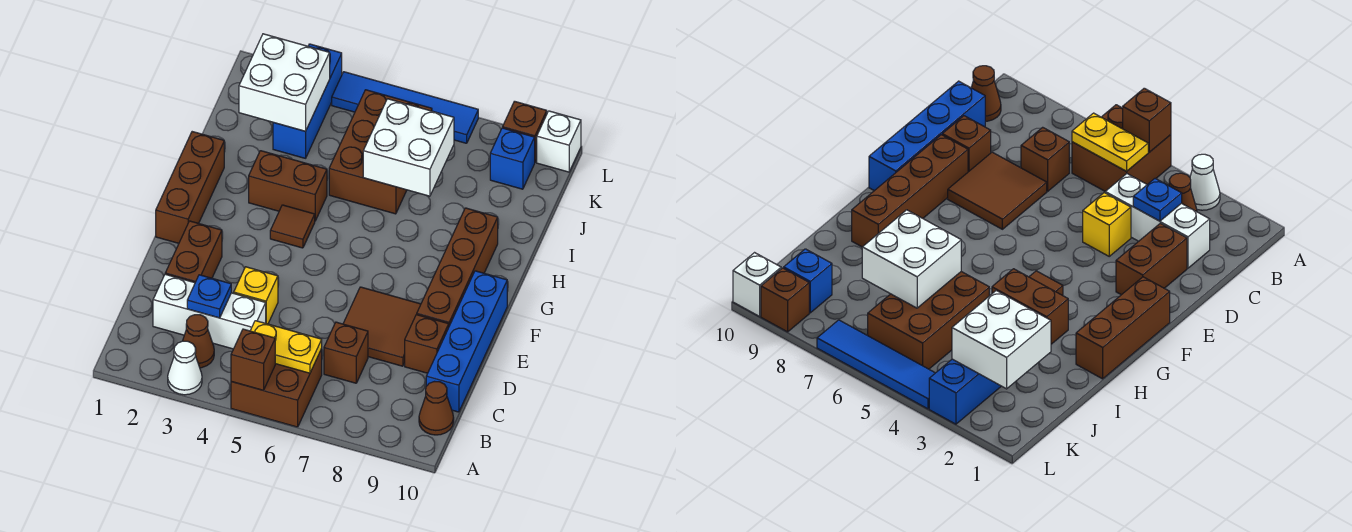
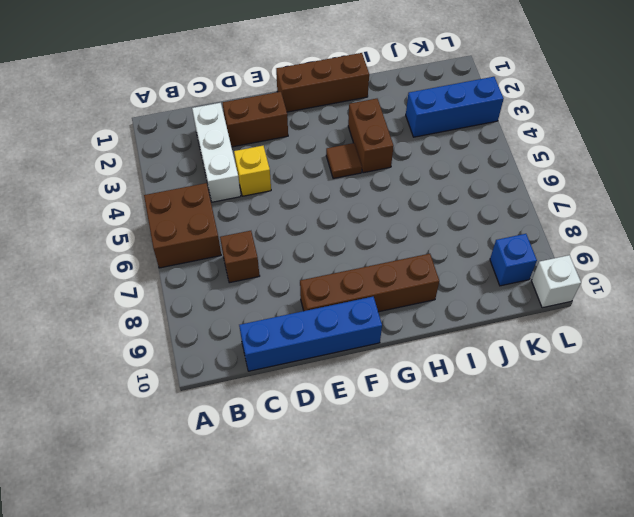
none -> white cone A3 level 1
none -> brown cone B3 level 1
none -> brown cone B10 level 1

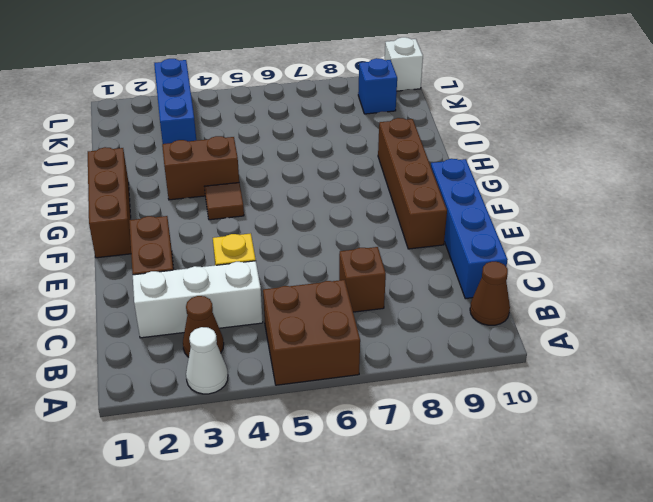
none -> brown tile D7:E8 level 1
none -> brown brick D9 level 1
none -> brown brick I5:K6 level 1

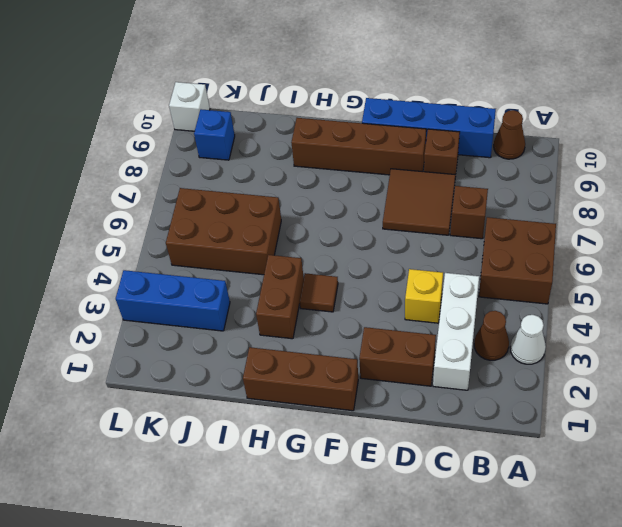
none -> blue tile L4:L7 level 1
none -> brown brick L9 level 1
none -> brown brick A5 level 2

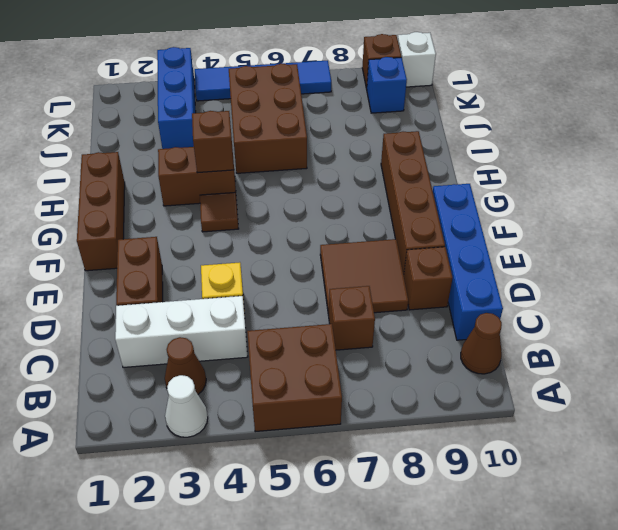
brown brick H4 level 2 -> brown brick A5 level 2
none -> yellow plate B5:B6 level 2
none -> blue plate C3 level 2
none -> white brick I6:J7 level 2

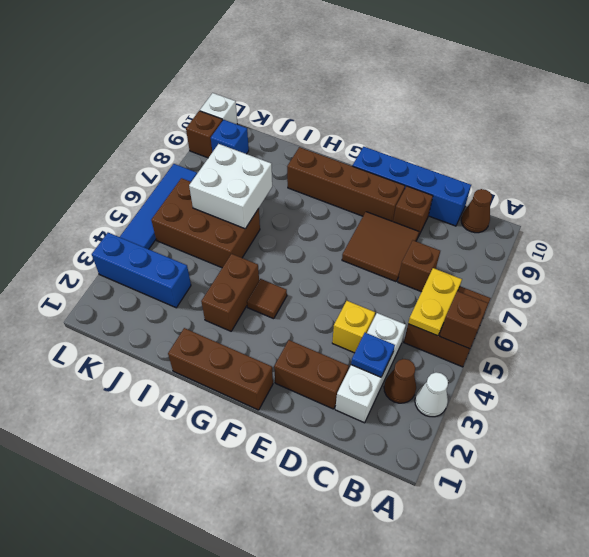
none -> white brick J2:K3 level 2

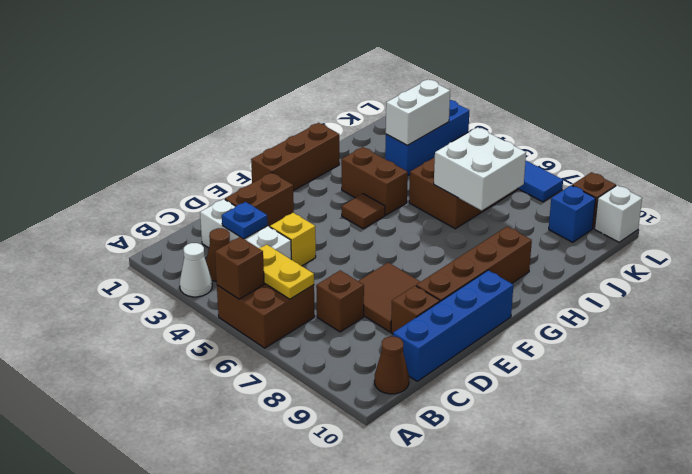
white brick J3:K3 level 2 -> white brick J2:K3 level 2

